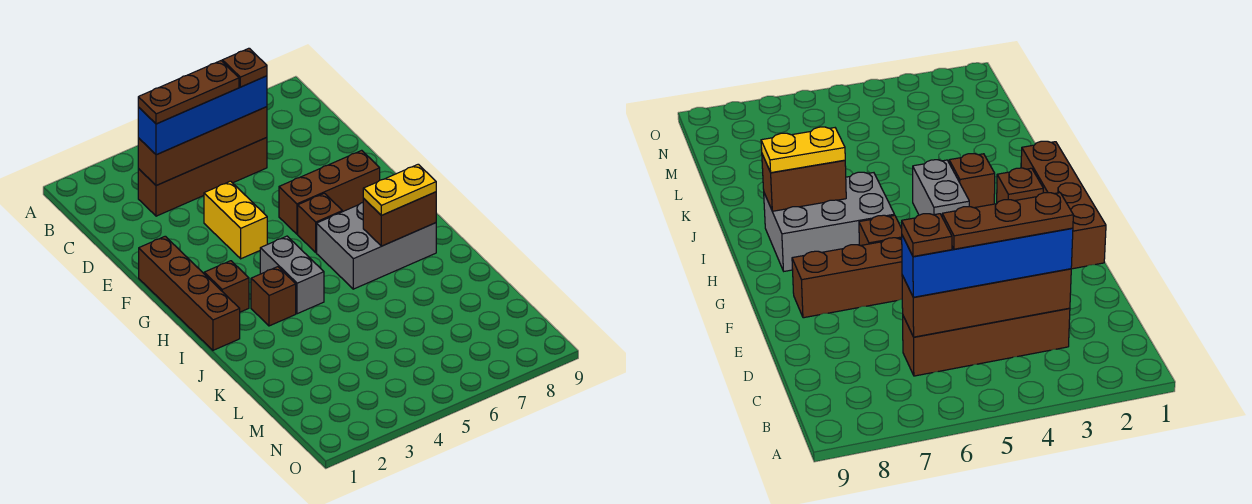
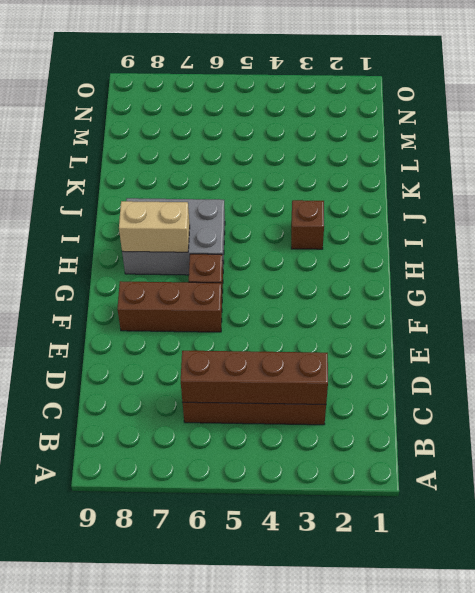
tan brick H7:H8 level 2 -> none
none -> yellow brick E4:F4 level 1
none -> brown brick F1:I1 level 1
none -> brown brick H2 level 1

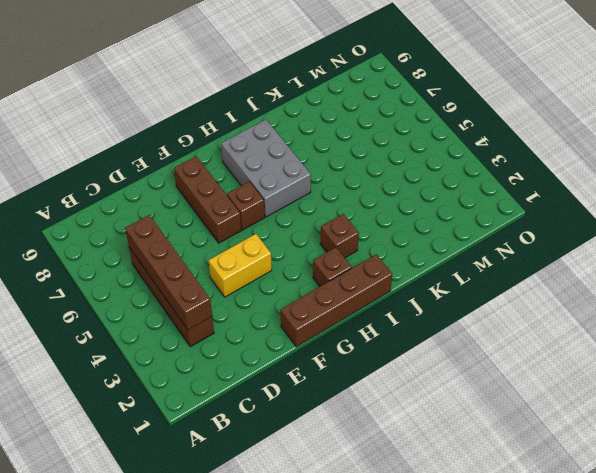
none -> grey brick H4:I4 level 1
none -> brown brick I7:I8 level 2
none -> blue brick C3:C6 level 3

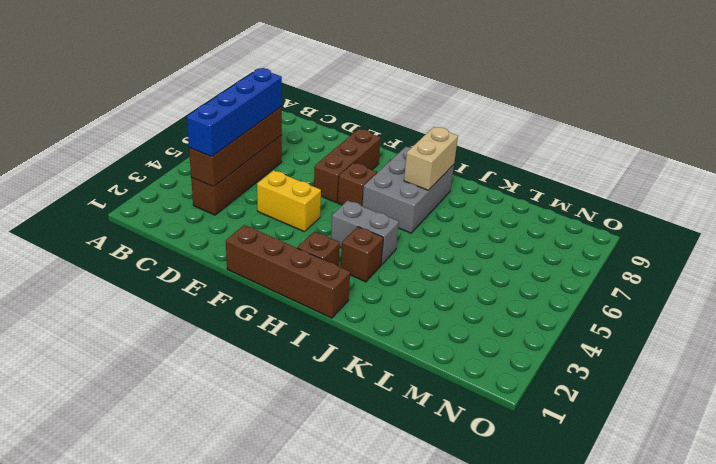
tan brick I7:I8 level 2 -> brown brick I7:I8 level 2
none -> yellow plate I7:I8 level 3
none -> brown plate C3:C5 level 4
none -> brown plate C6 level 4

